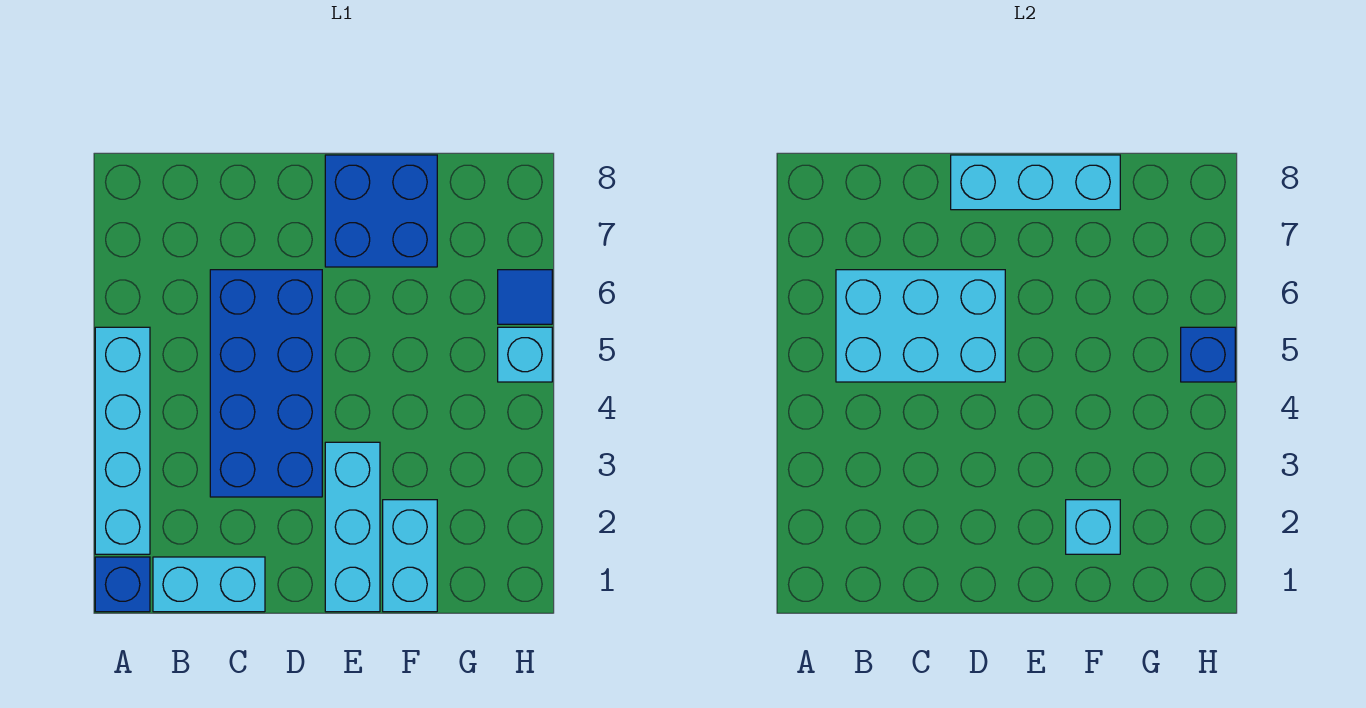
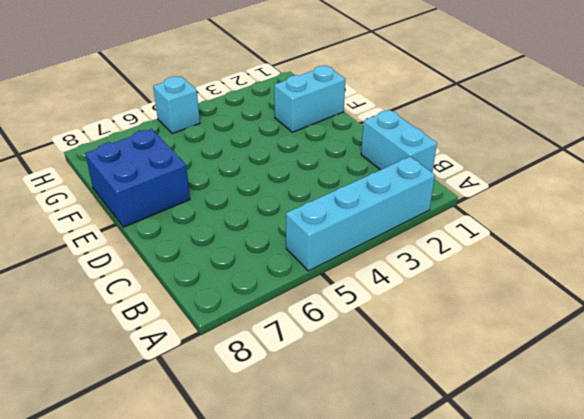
none -> blue brick A1 level 1
none -> blue brick C3:D6 level 1
none -> cyan brick E1:E3 level 1

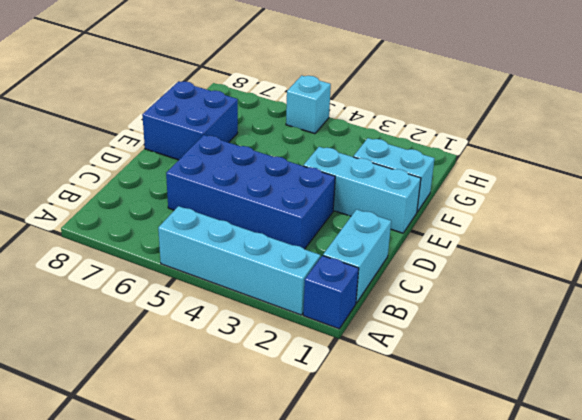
none -> blue tile H6 level 1
none -> cyan brick B5:D6 level 2
none -> cyan brick D8:F8 level 2

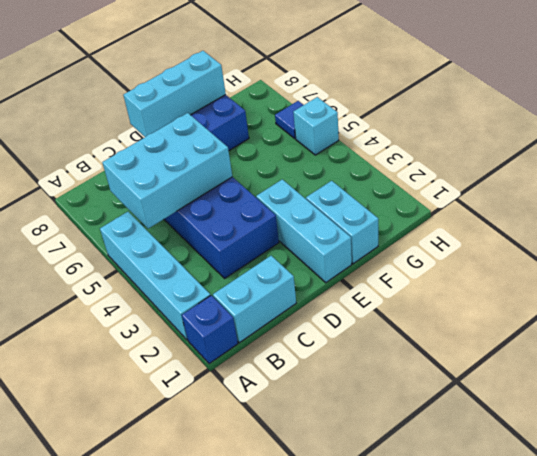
none -> cyan brick F2 level 2
none -> blue brick H5 level 2

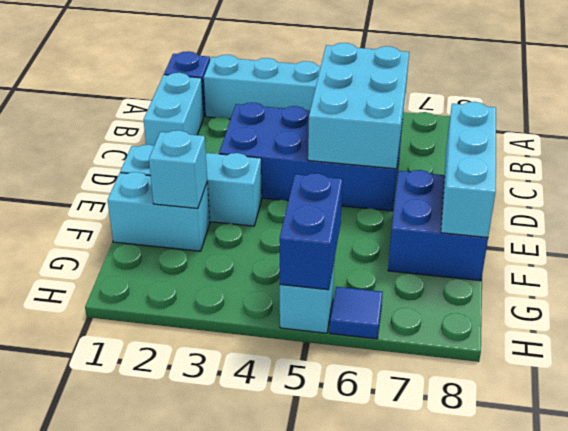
blue brick G5:H5 level 2 -> blue brick H5 level 2

